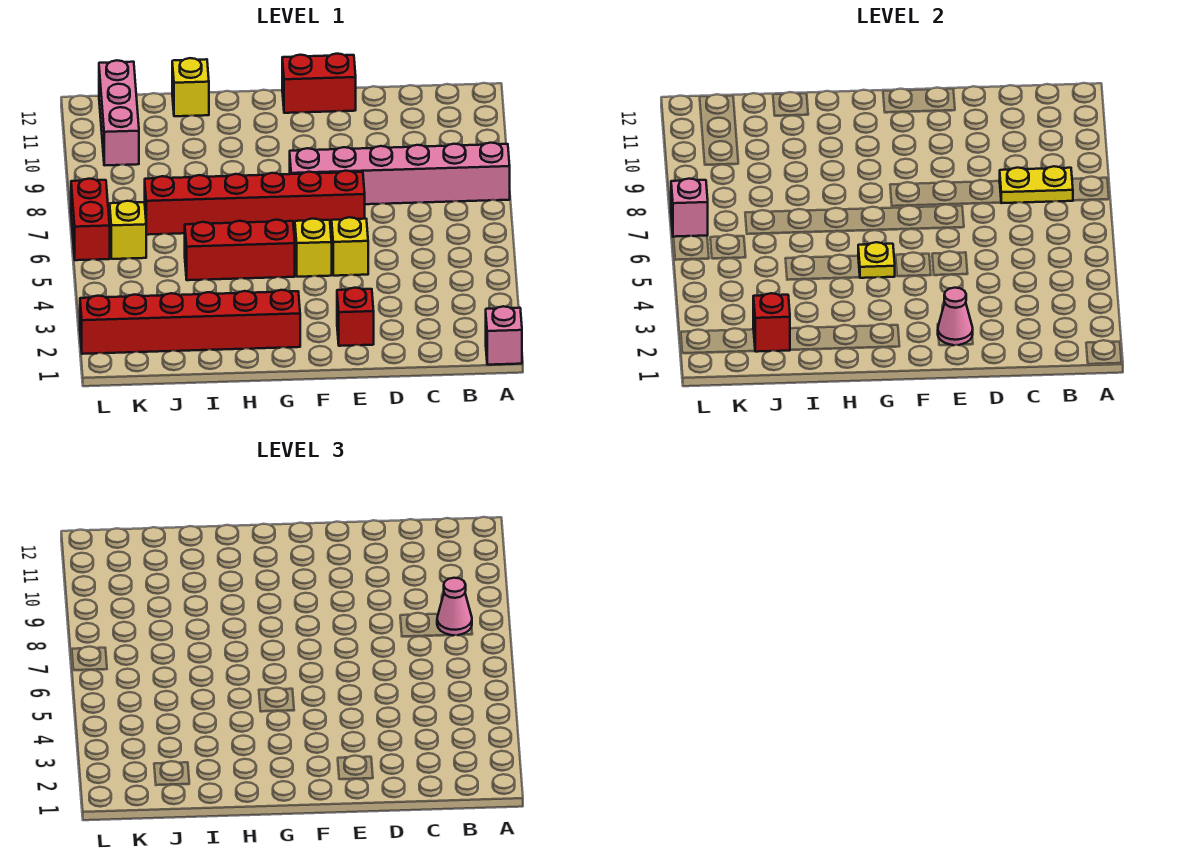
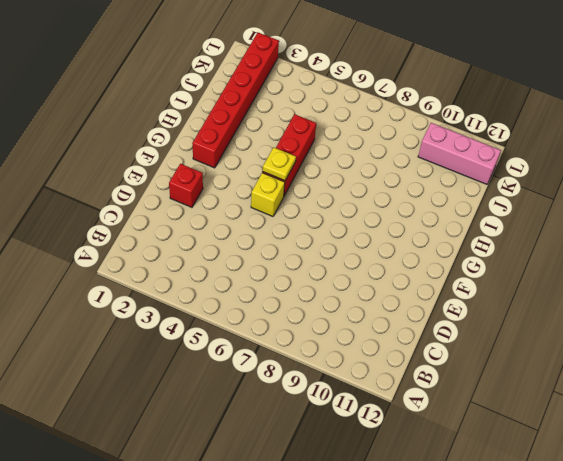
none -> pink brick A1 level 1
none -> pink brick A8:F8 level 1
none -> yellow brick E5 level 1

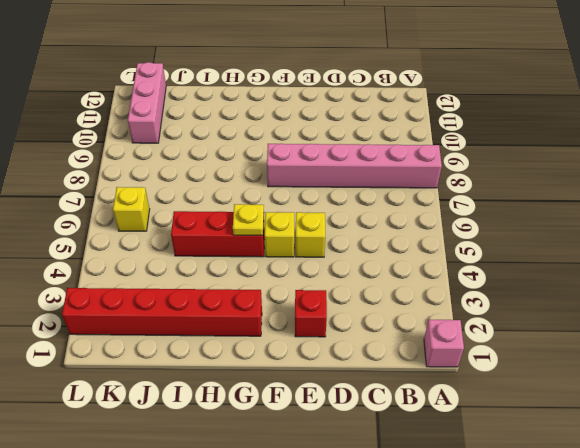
none -> red brick E7:J7 level 1
none -> red brick E12:F12 level 1
none -> yellow brick I12 level 1

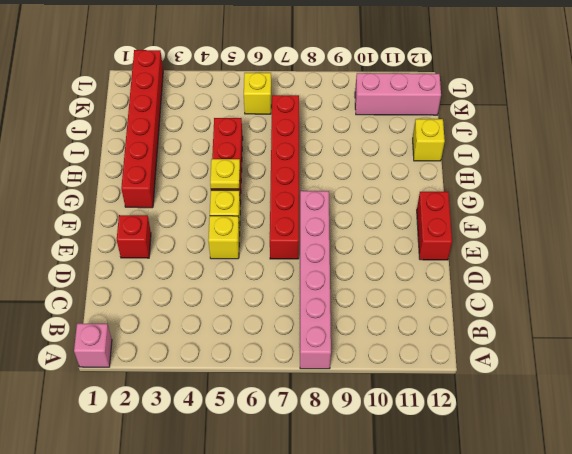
none -> red brick L6:L7 level 1
none -> yellow plate B8:C8 level 2
none -> pink cone E2 level 2

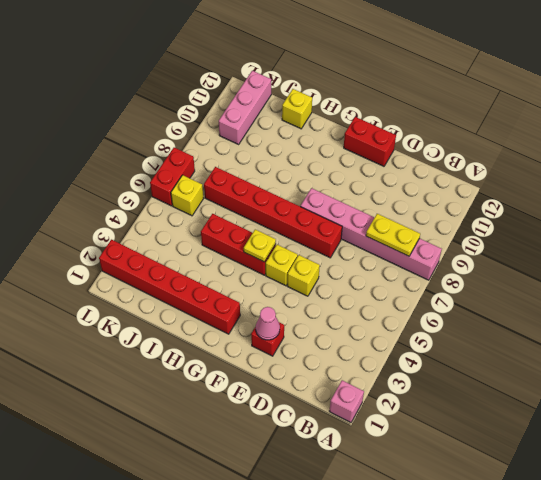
none -> red brick J2 level 2
none -> pink brick L7 level 2
none -> pink cone B8 level 3

